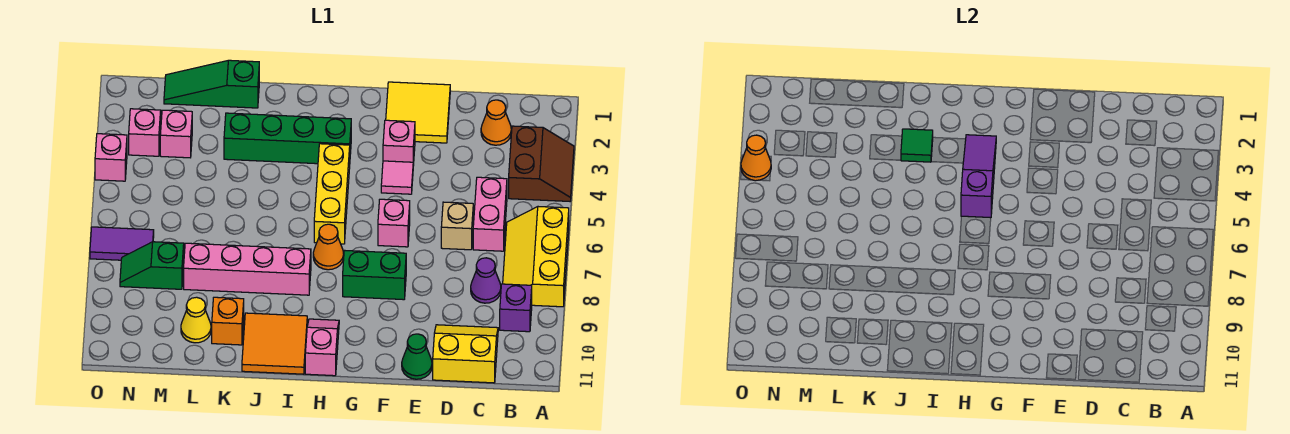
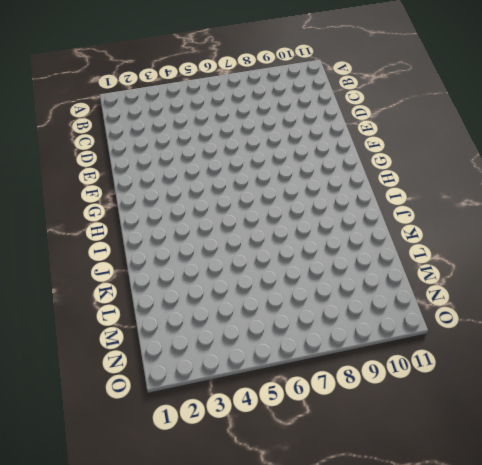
none -> brown slope A3:B4 level 1 top B
none -> yellow slope A6:B8 level 1 top A
none -> purple brick B9 level 1
none -> orange cone C2 level 1

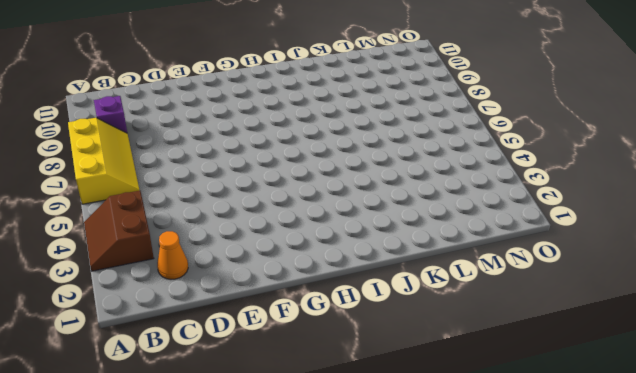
none -> pink brick C5:C6 level 1
none -> purple cone C8 level 1
none -> yellow slope C10:D11 level 1 top 11
none -> tan brick D6 level 1

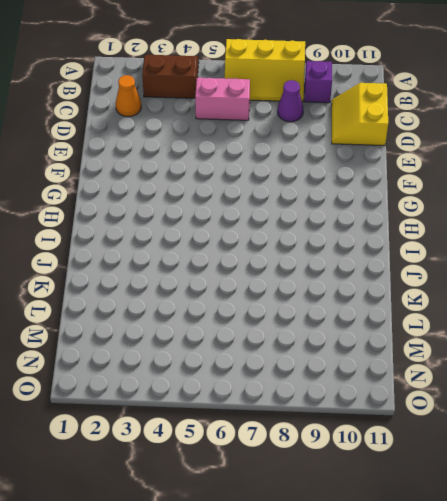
none -> tan brick D6 level 1
none -> yellow tile E1:F2 level 1
none -> green cone E11 level 1
none -> pink brick F3 level 1

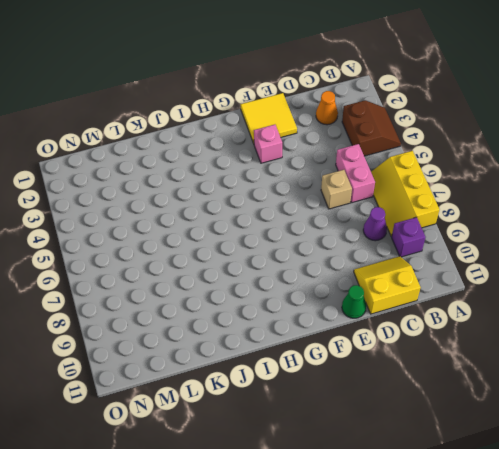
none -> pink tile F4 level 1
none -> pink brick F6 level 1
none -> green brick F8:G8 level 1
none -> green brick H3:K3 level 1

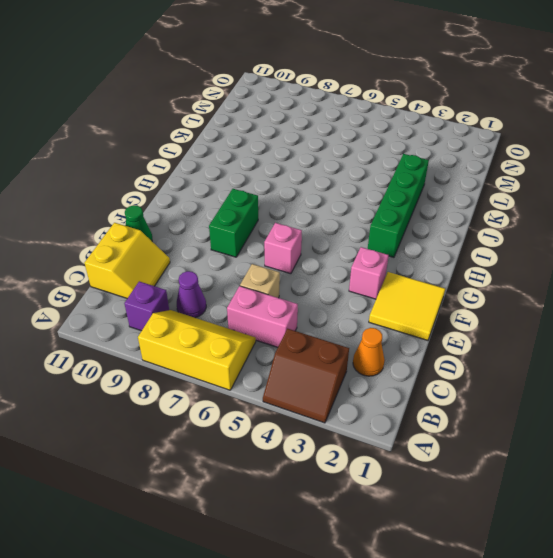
none -> pink tile F4 level 1
none -> yellow brick H4:H6 level 1
none -> orange cone H7 level 1
none -> pink slope H10:H11 level 1 top 11

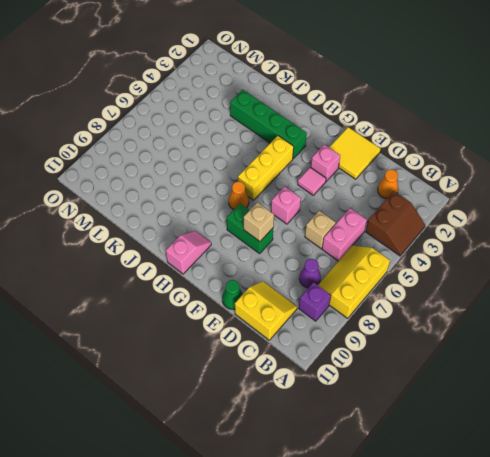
tan brick F8 level 2 -> none
none -> pink brick I8:L8 level 1
none -> orange tile I10:J11 level 1
none -> green slope K1:M1 level 1 top K
none -> orange brick K10 level 1

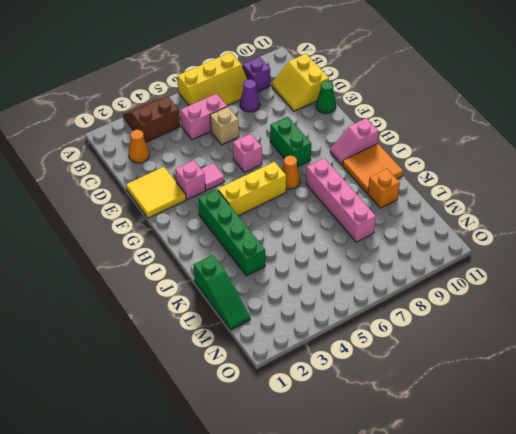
none -> yellow cone L10 level 1
none -> pink brick M3 level 1
none -> green slope M8:N8 level 1 top M
none -> pink brick N3 level 1

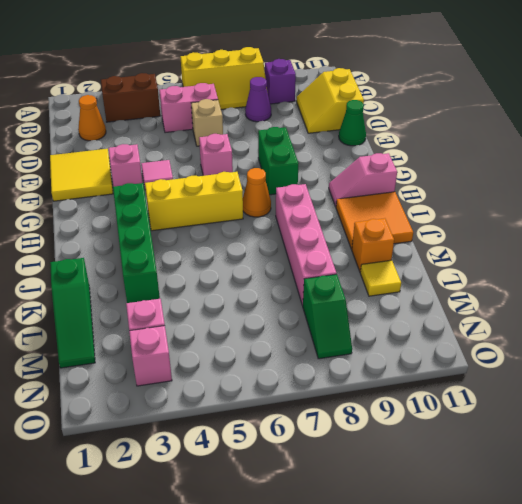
yellow tile L10 level 1 -> yellow cone L10 level 1
none -> purple tile N7:O7 level 1
none -> pink brick O4 level 1
none -> purple slope H3:H5 level 2 top 5
none -> green tile J3 level 2

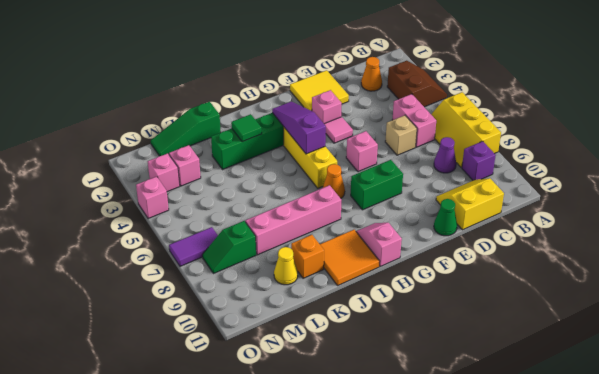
none -> orange cone O4 level 2

